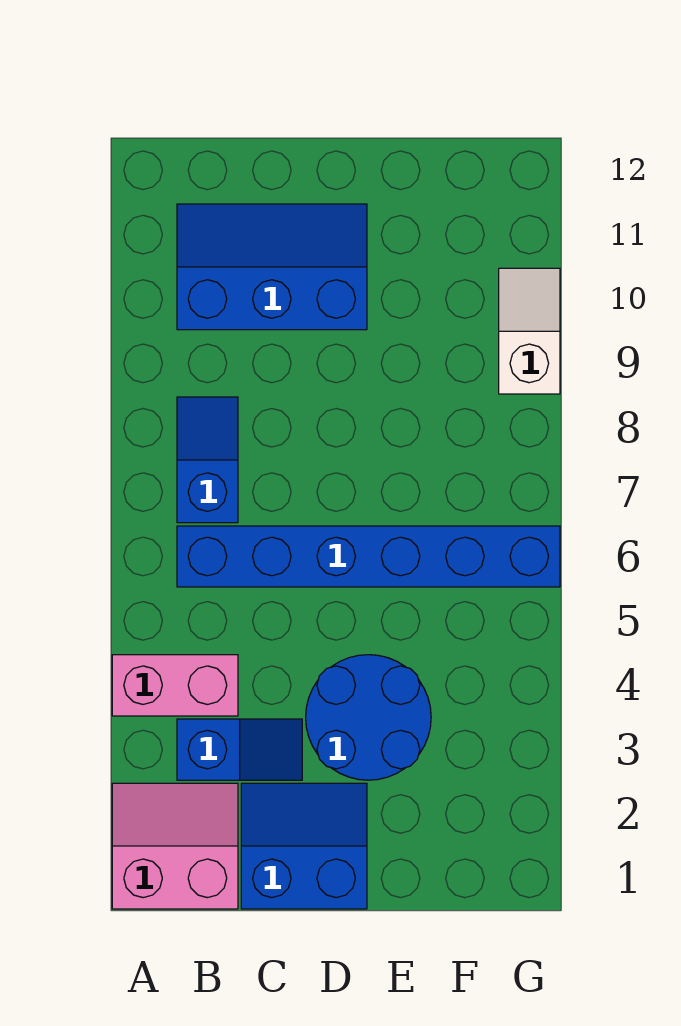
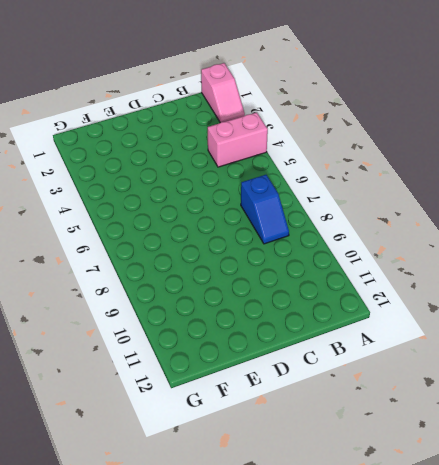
pink slope A1:A2 level 1 top 1 -> pink slope A1:B2 level 1 top 1
none -> blue slope B3:C3 level 1 top B
none -> blue brick B6:G6 level 1

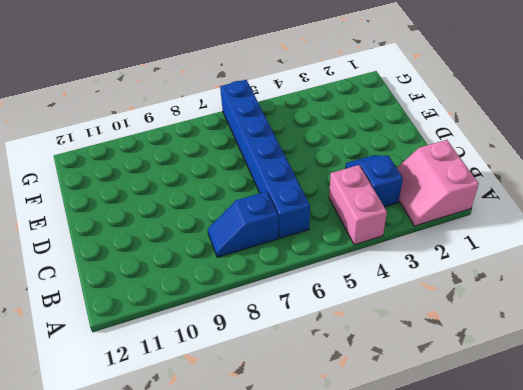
none -> blue slope B10:D11 level 1 top 10
none -> blue slope C1:D2 level 1 top 1

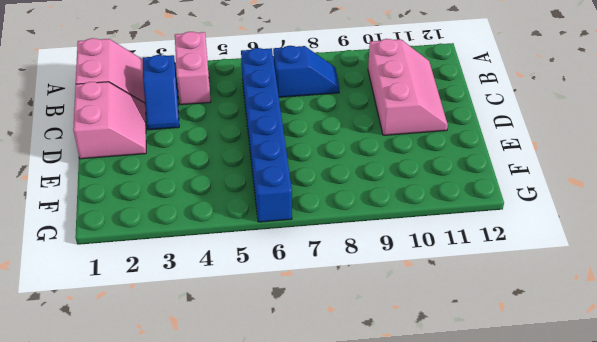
pink slope B10:D11 level 1 top 10 -> blue slope B10:D11 level 1 top 10
pink slope C1:D2 level 1 top 1 -> blue slope C1:D2 level 1 top 1
none -> blue round brick D3:E4 level 1
none -> white slope G9:G10 level 1 top 9

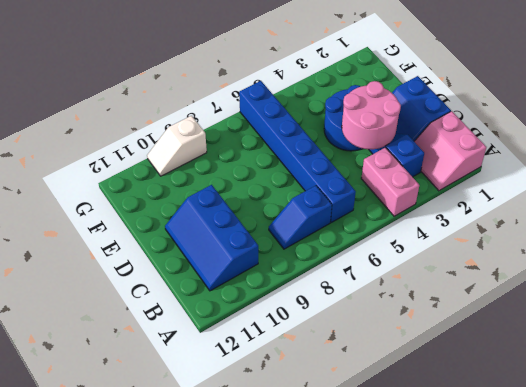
pink round brick C3:D4 level 2 -> none

